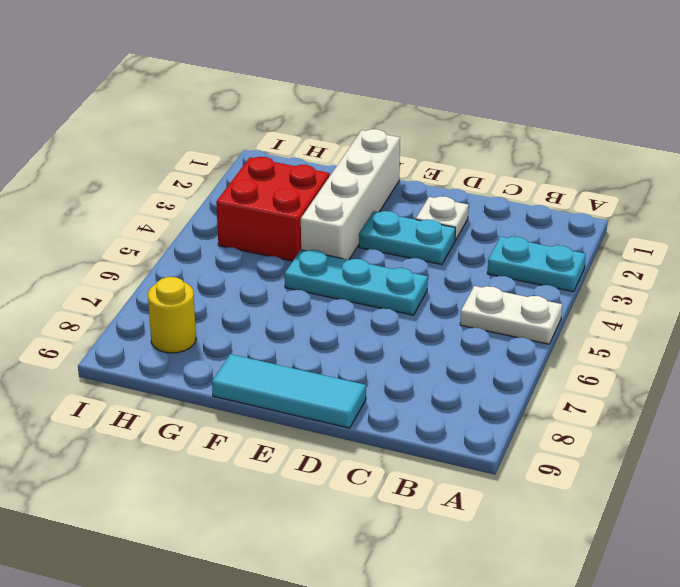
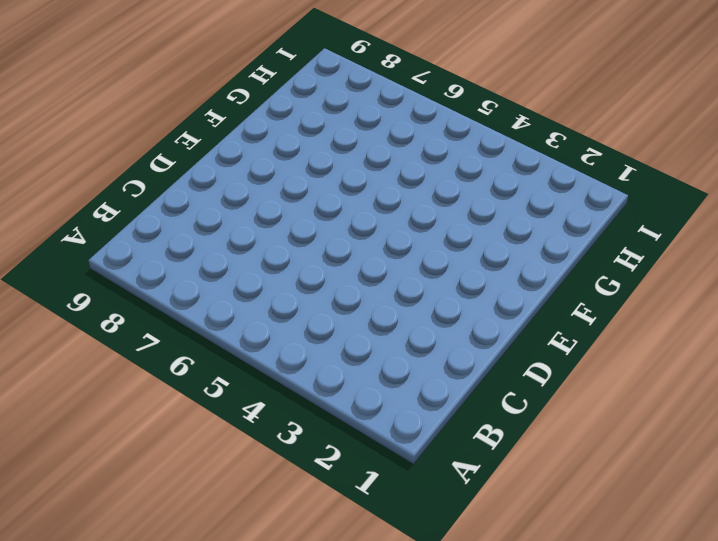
none -> cyan plate A3:B3 level 1
none -> white plate A5:B5 level 1

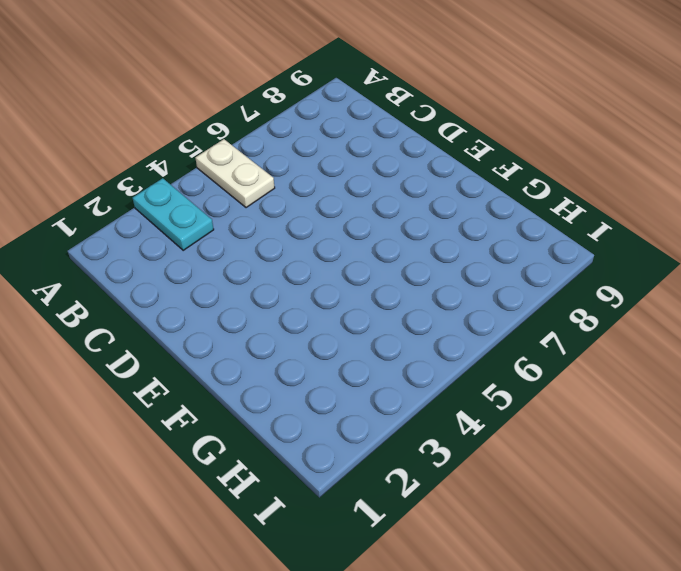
none -> white plate D2 level 1
none -> cyan plate D3:E3 level 1

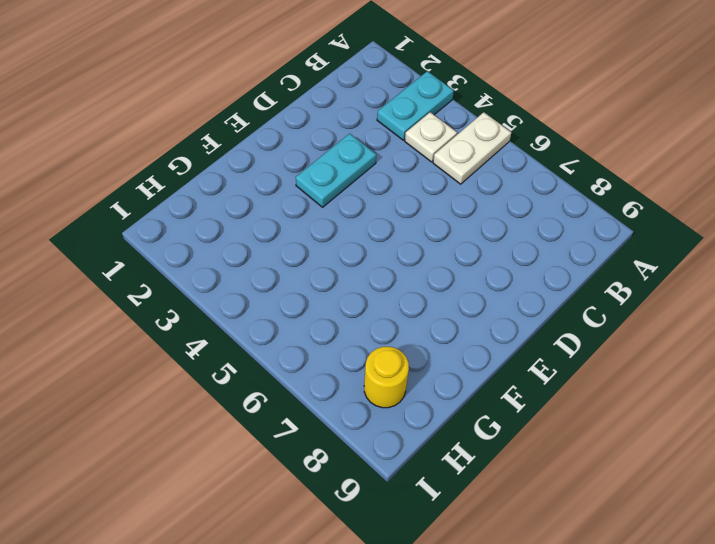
white plate B4 level 1 -> white plate D2 level 1
none -> cyan plate D5:F5 level 1
none -> cyan tile D9:F9 level 1

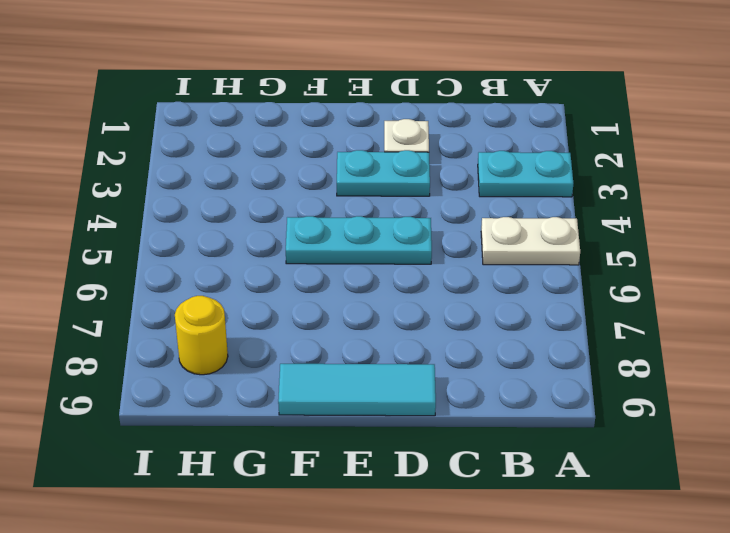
none -> white brick F1:F4 level 1
none -> red brick G3:H4 level 1

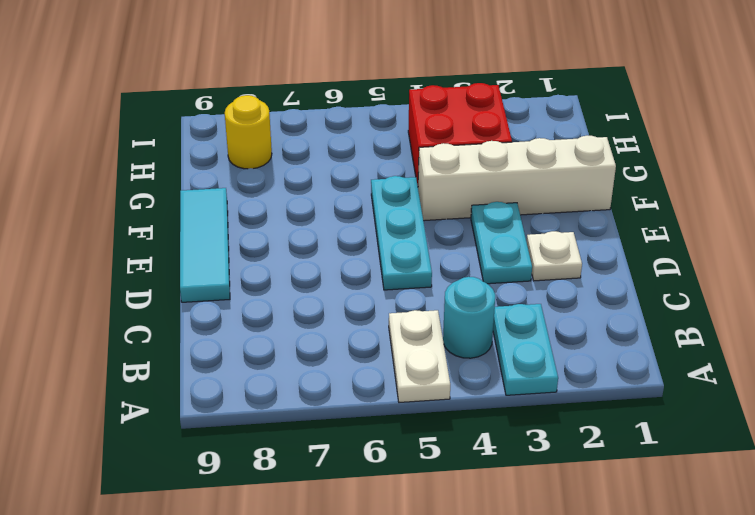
cyan round brick B4 level 1 -> none

